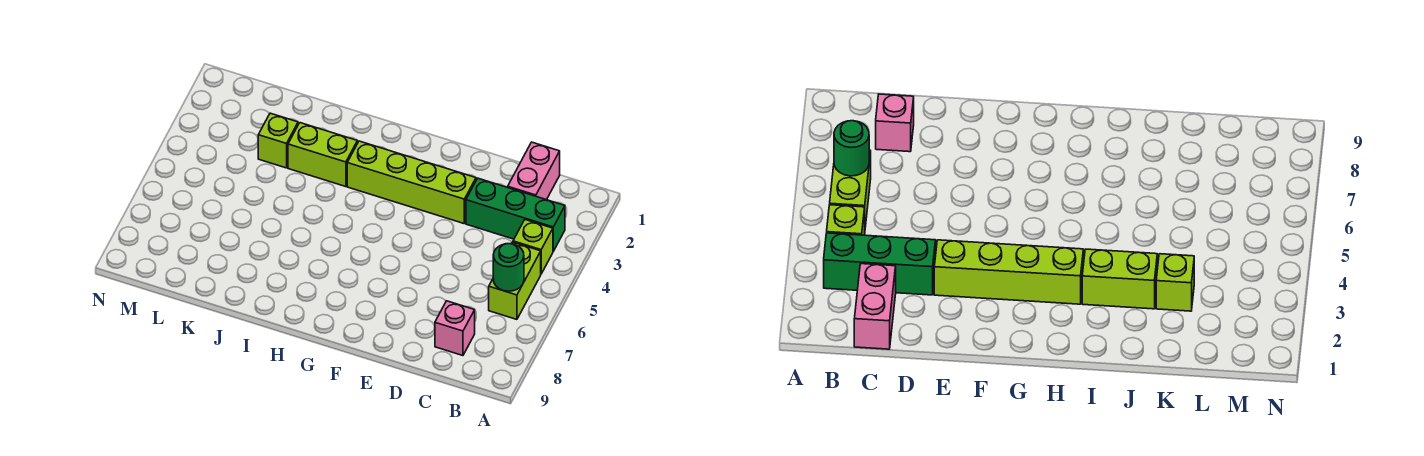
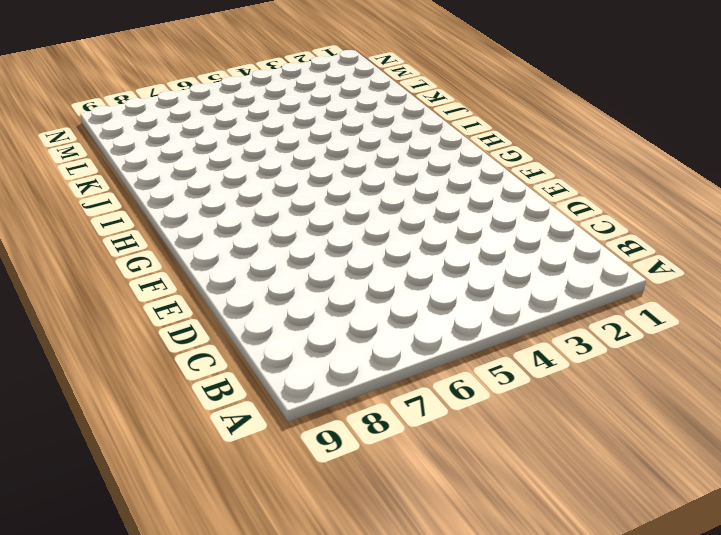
none -> green brick B3:D3 level 1
none -> lime brick B4 level 1

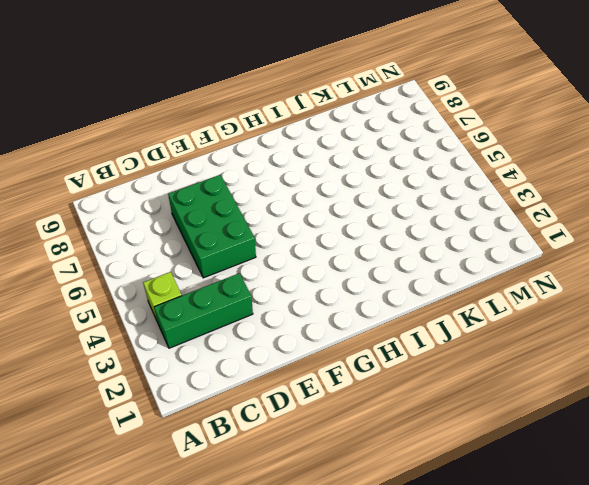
green brick D5:E7 level 1 -> none
none -> lime brick B5:B6 level 1
none -> pink brick C1:C2 level 1

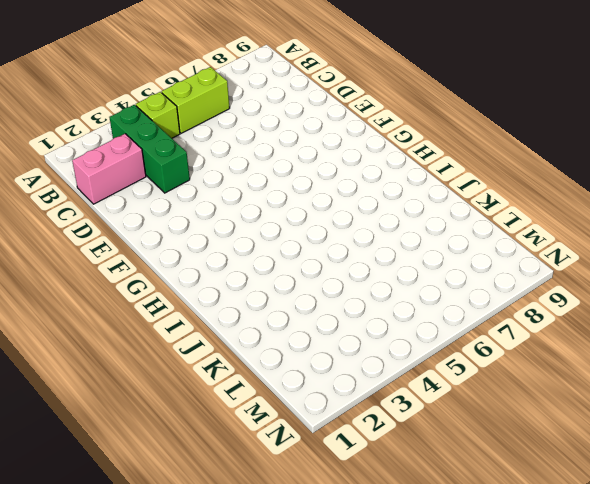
none -> pink brick C8 level 1
none -> lime brick E3:H3 level 1

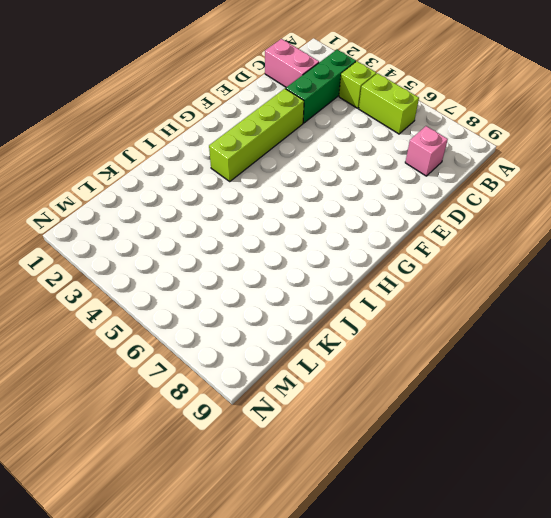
none -> lime brick I3:J3 level 1
none -> lime brick K3 level 1

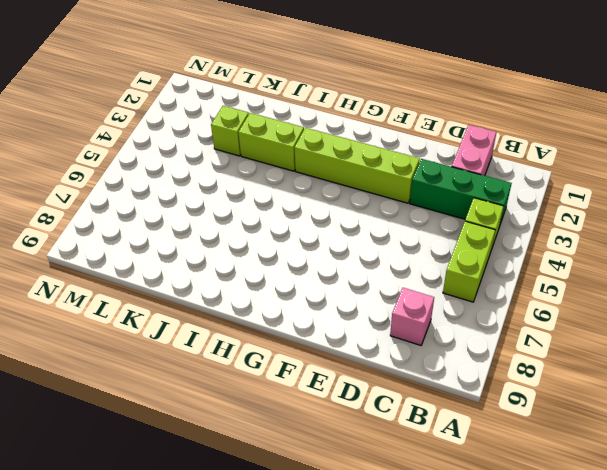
none -> green round brick B6 level 2

